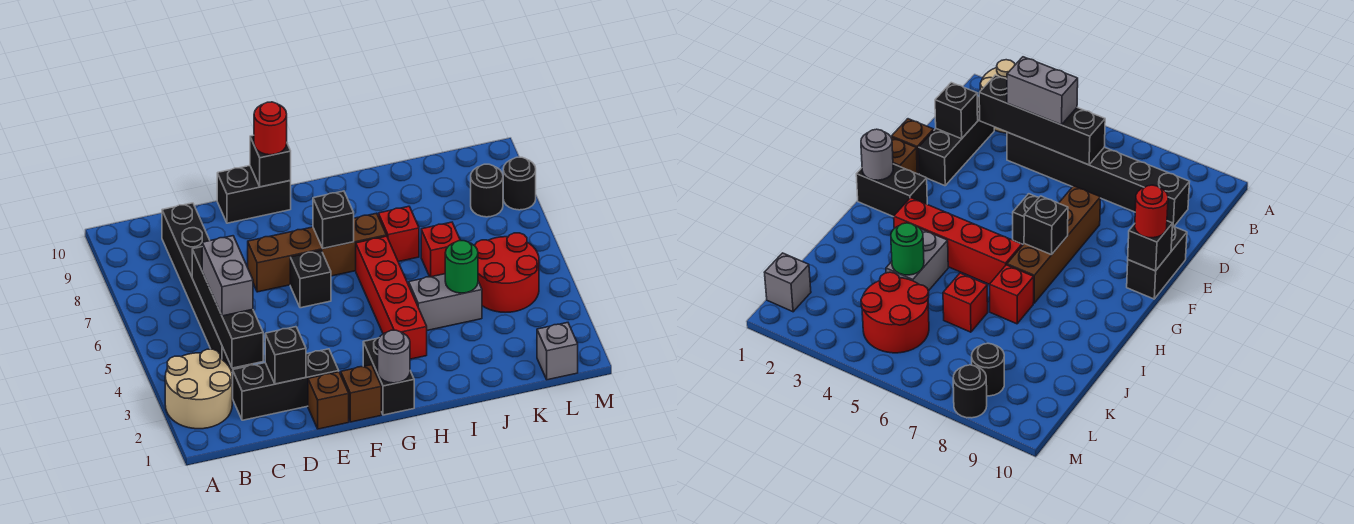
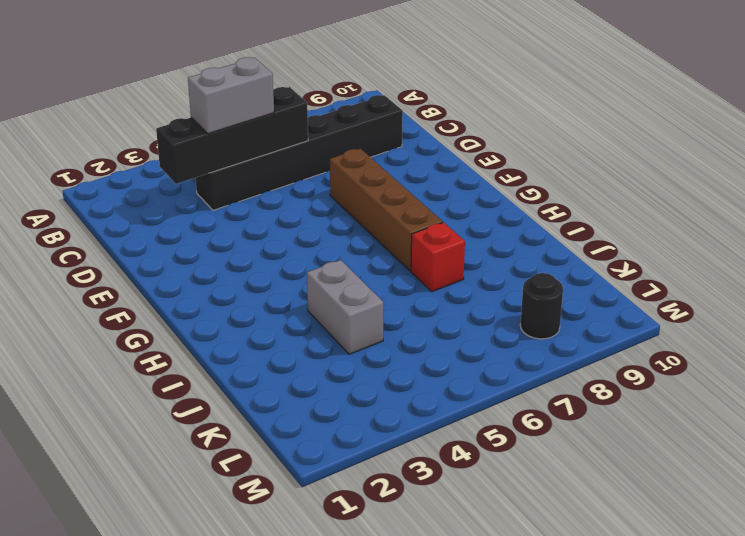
none -> tan round brick A2:B3 level 1
none -> black brick C2:E2 level 1
none -> brown brick E1 level 1

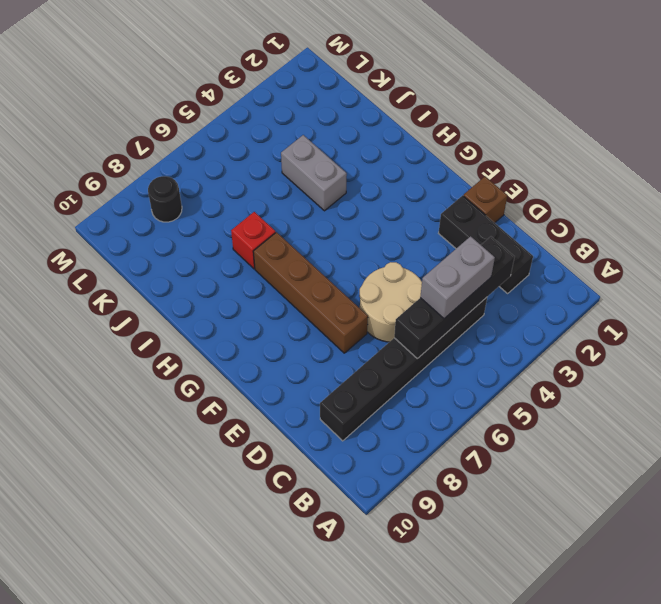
tan round brick D5:E6 level 1 -> tan round brick A2:B3 level 1
none -> black brick E10:F10 level 1
none -> brown brick F1 level 1
none -> black brick F6 level 1

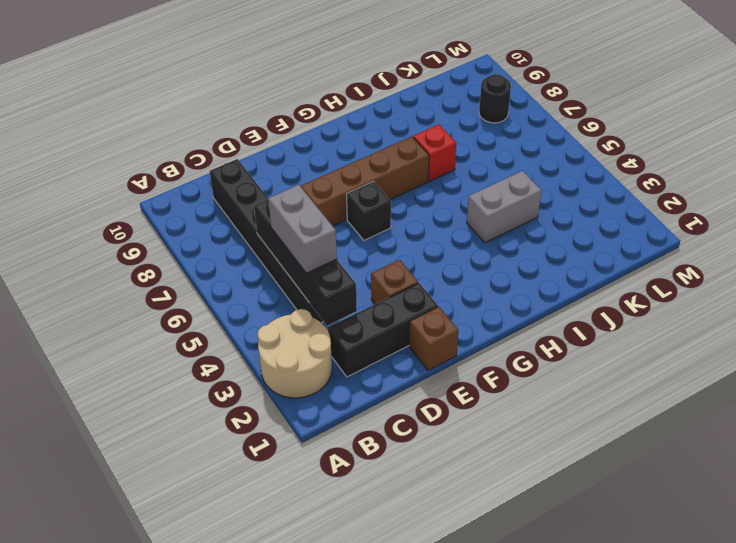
brown brick E3 level 1 -> brown brick F1 level 1
none -> black brick E10:F10 level 1
none -> black brick G1:G2 level 1
none -> red brick H3:H6 level 1

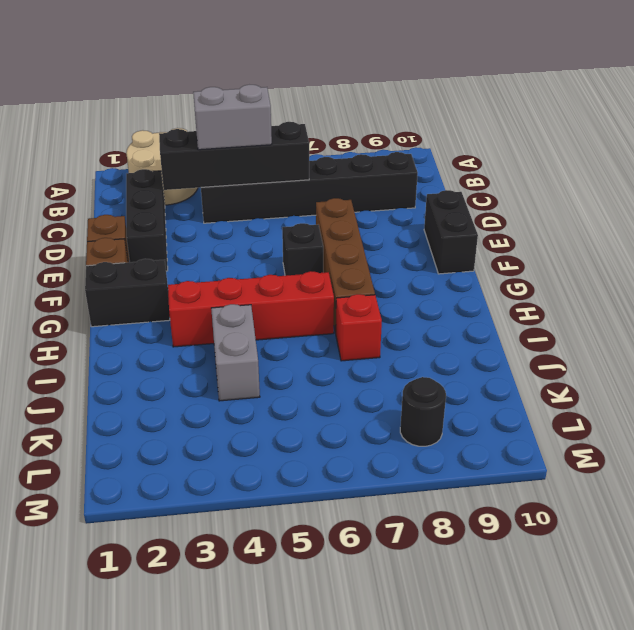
none -> red brick J6 level 1
none -> red round brick K4:L5 level 1
none -> grey brick L1 level 1

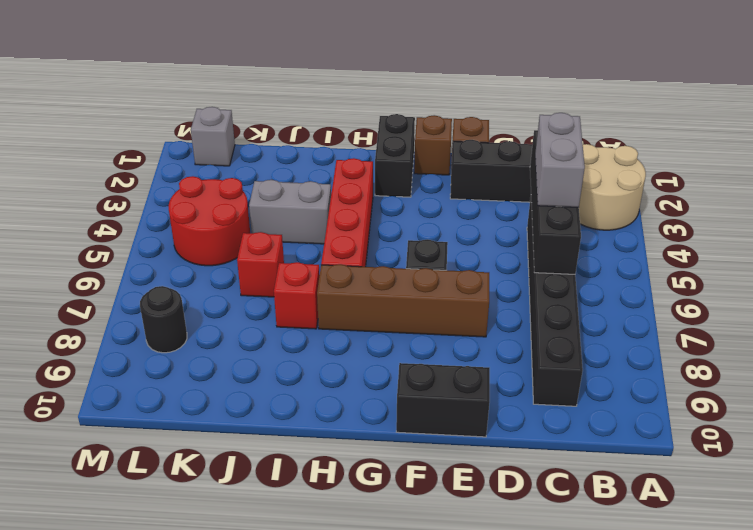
none -> black round brick M8 level 1
none -> black brick D2 level 2
none -> black brick F10 level 2

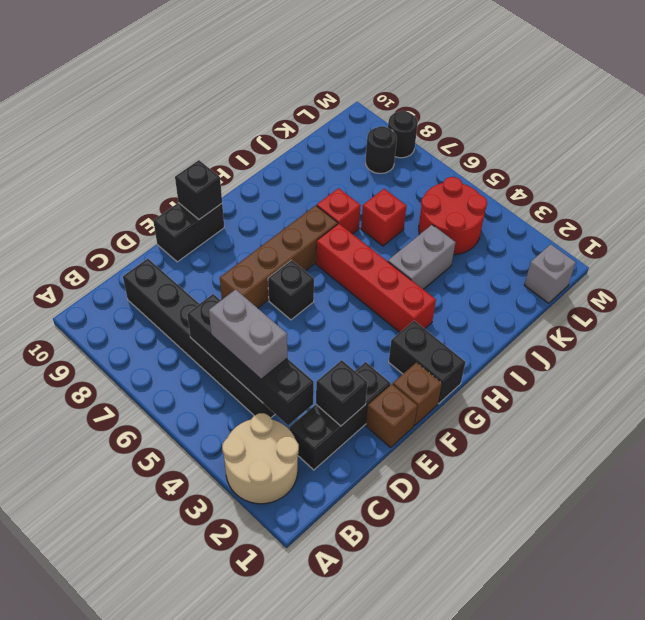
none -> grey round brick G1 level 2
none -> black brick G7 level 2
none -> green round brick J4 level 2

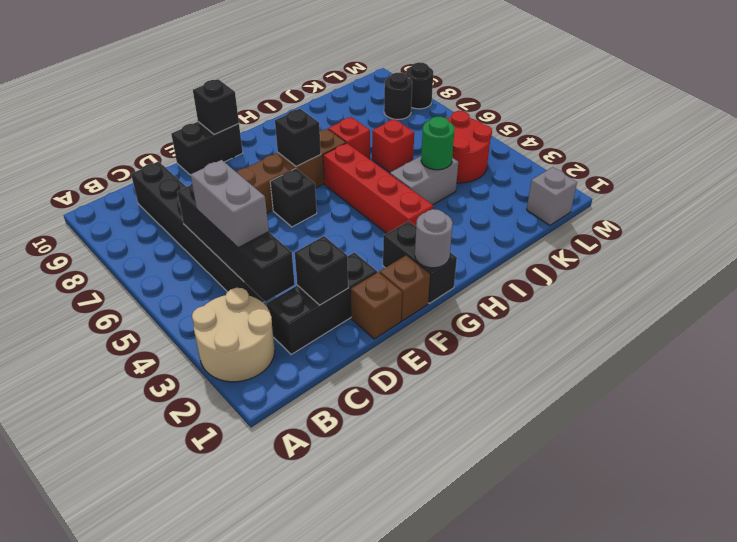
none -> red round brick F10 level 3

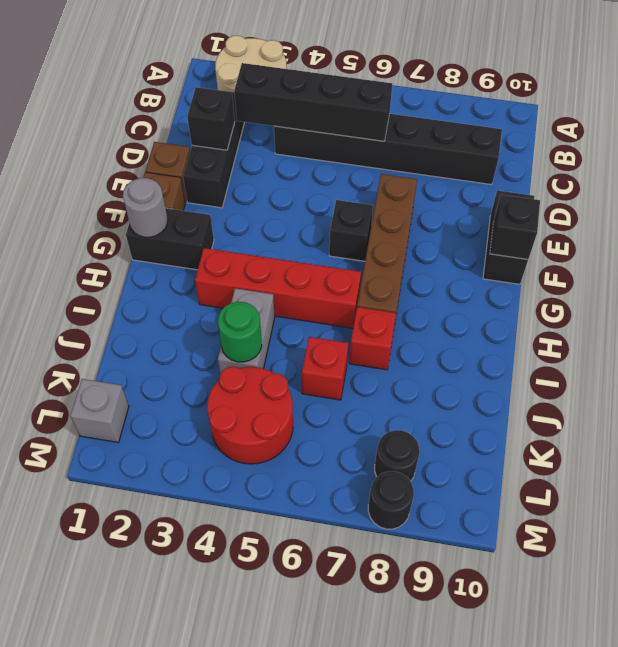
none -> black brick G7 level 2
none -> grey brick C4:C5 level 3
none -> red round brick F10 level 3

